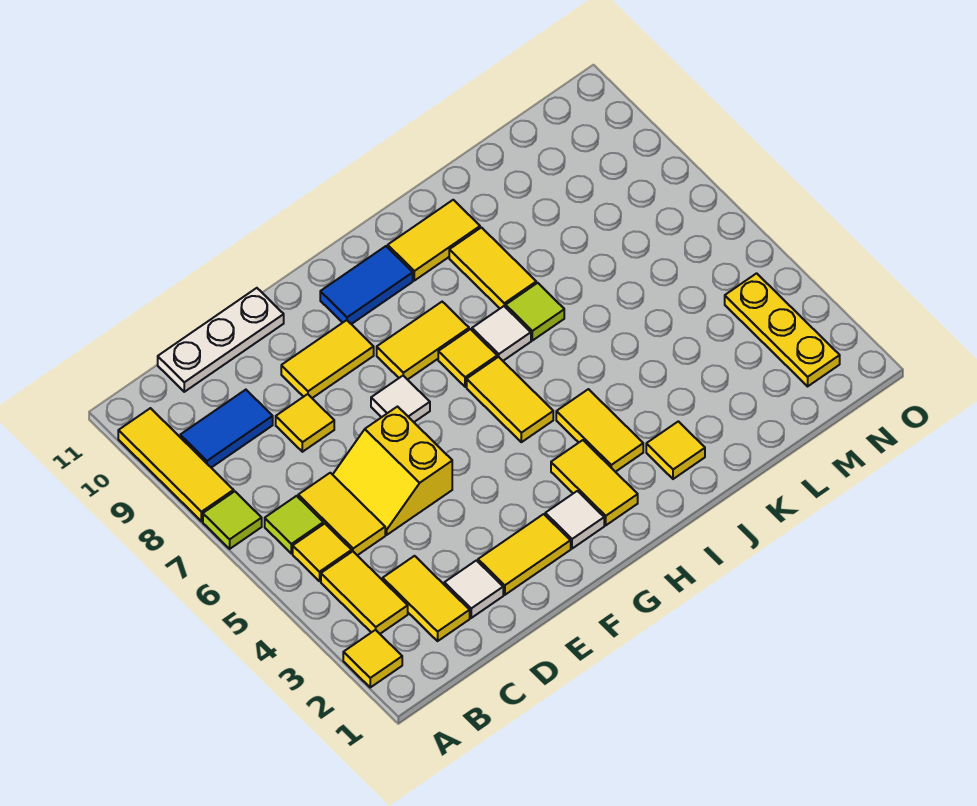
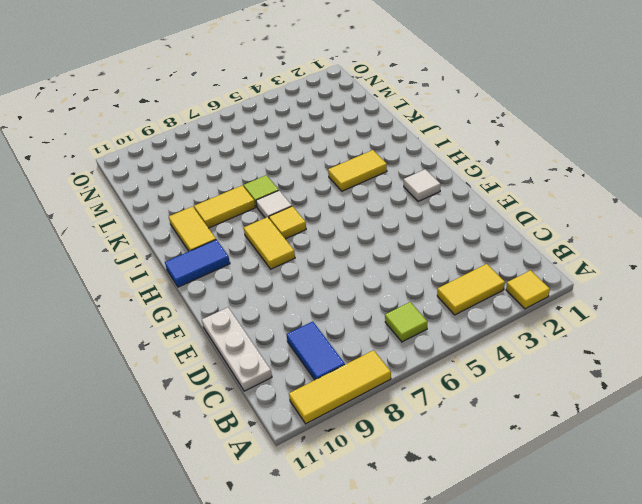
blue tile H10:H11 level 1 -> blue tile G10:H10 level 1
none -> lime tile A7 level 1
none -> yellow tile B5 level 1
none -> yellow tile C2:C3 level 1

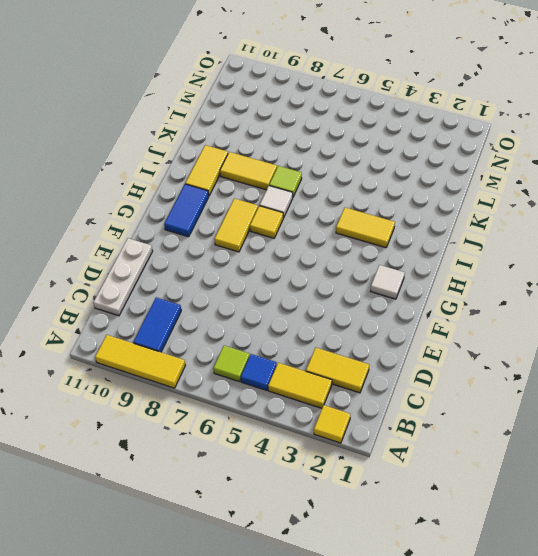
blue tile B5 level 1 -> yellow tile B5 level 1
none -> lime tile A7 level 1
none -> yellow tile C5:C6 level 1
none -> white tile D2 level 1

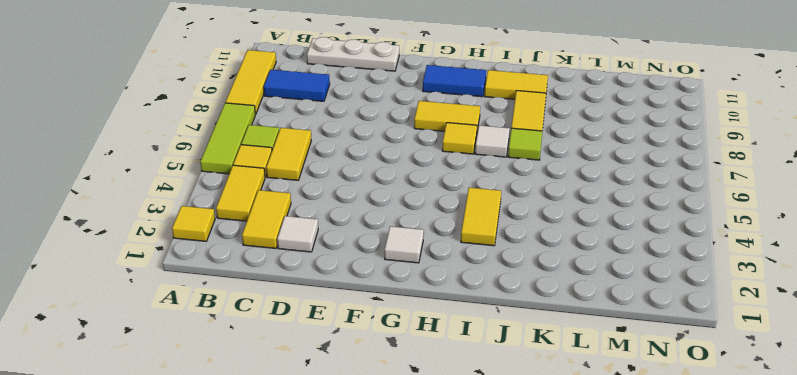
lime tile A5:A7 level 1 -> lime tile A7 level 1
none -> yellow slope D5:E6 level 1 top E
none -> yellow tile D8 level 1
none -> yellow tile E2:F2 level 1

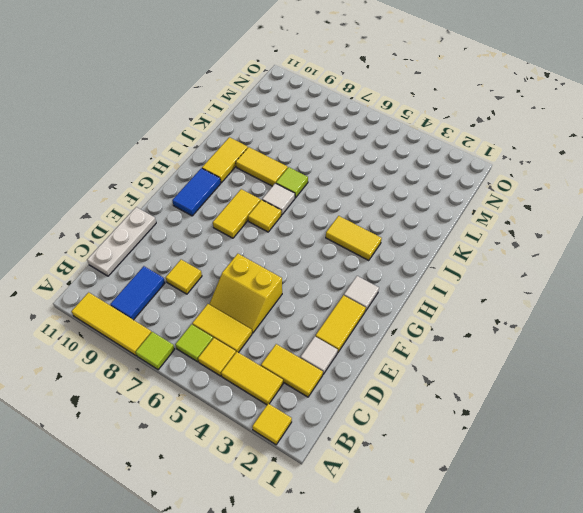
none -> yellow tile E9:F9 level 1
none -> white tile F7 level 1
none -> yellow tile H2:H3 level 1

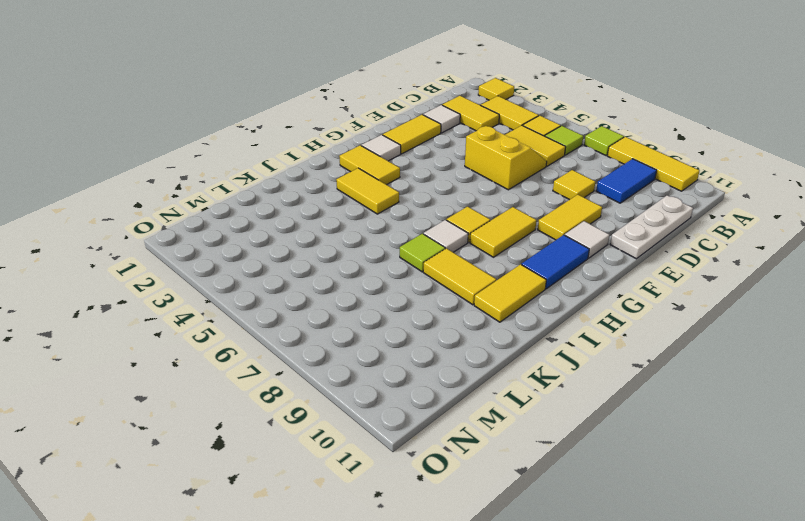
white tile F10 level 1 -> white tile F7 level 1
none -> yellow tile H5:H6 level 1
none -> yellow tile J2 level 1
none -> yellow plate N2:N4 level 1

